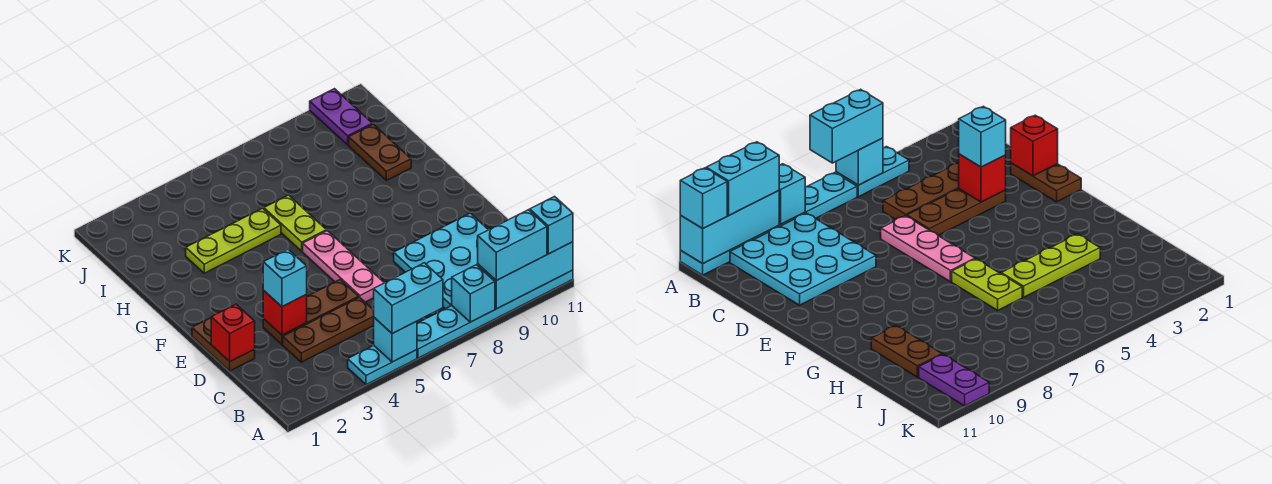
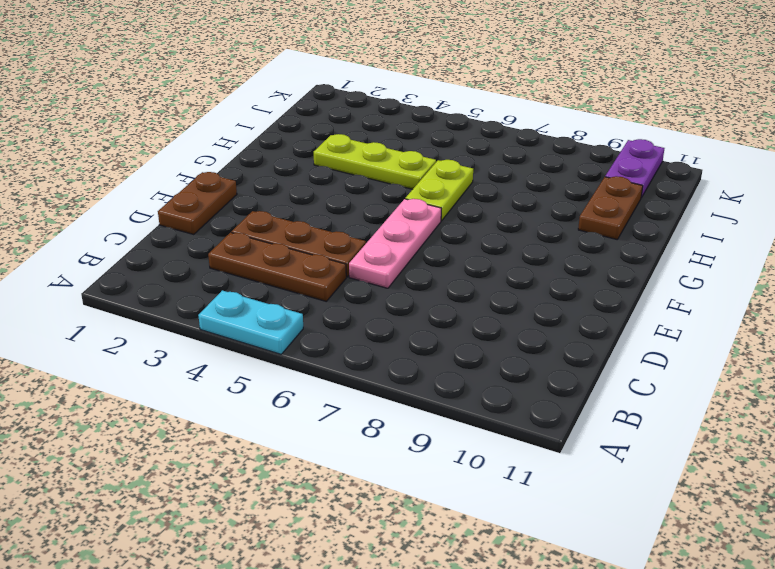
none -> cyan plate A6:A11 level 1
none -> cyan plate B8:D10 level 1
none -> cyan brick A5 level 2

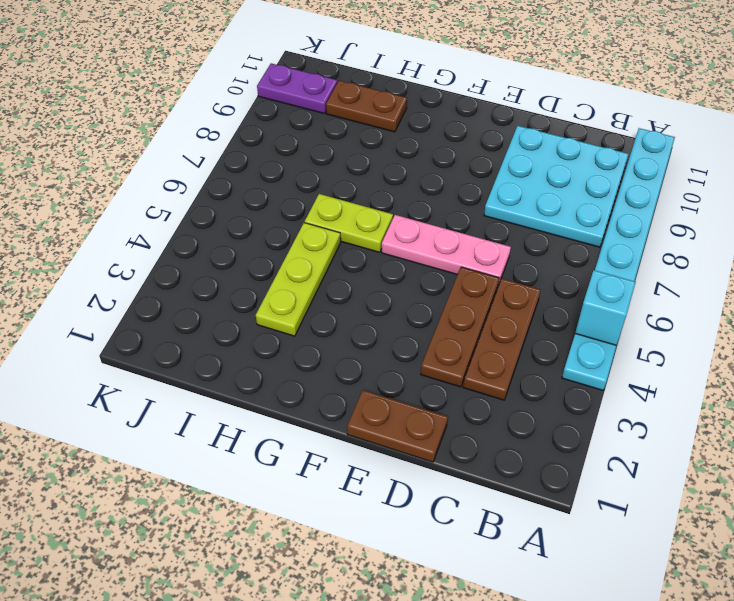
none -> cyan brick A8 level 2
none -> cyan brick A9:A11 level 2
none -> red brick D1 level 2

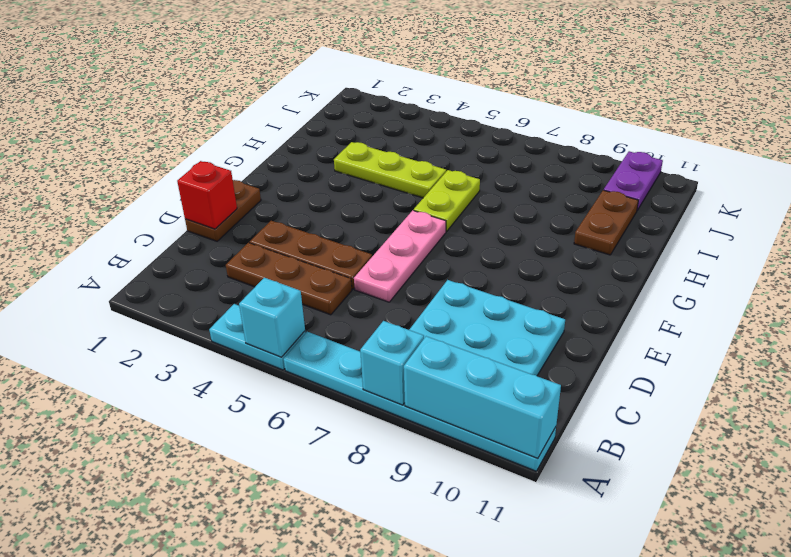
none -> red brick D3 level 2
none -> cyan brick A5:A6 level 3
none -> cyan brick A9:A10 level 3

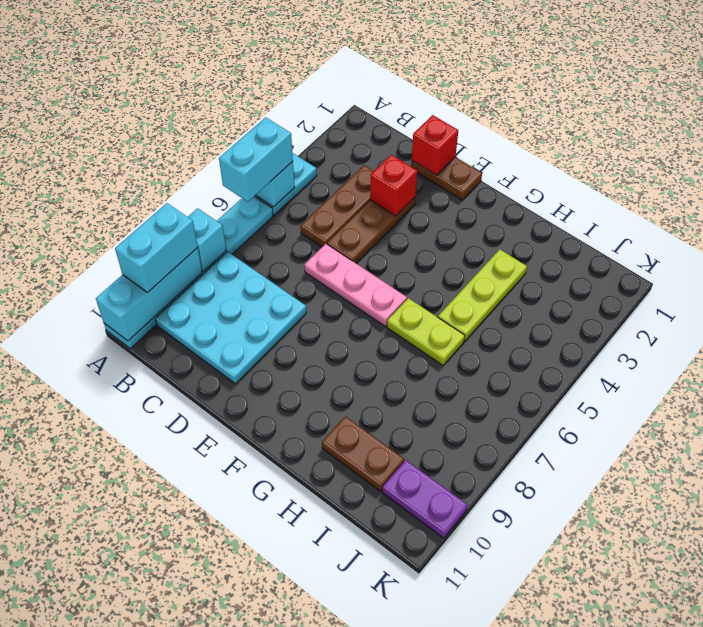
none -> cyan brick A11 level 3
none -> cyan brick D3 level 3

